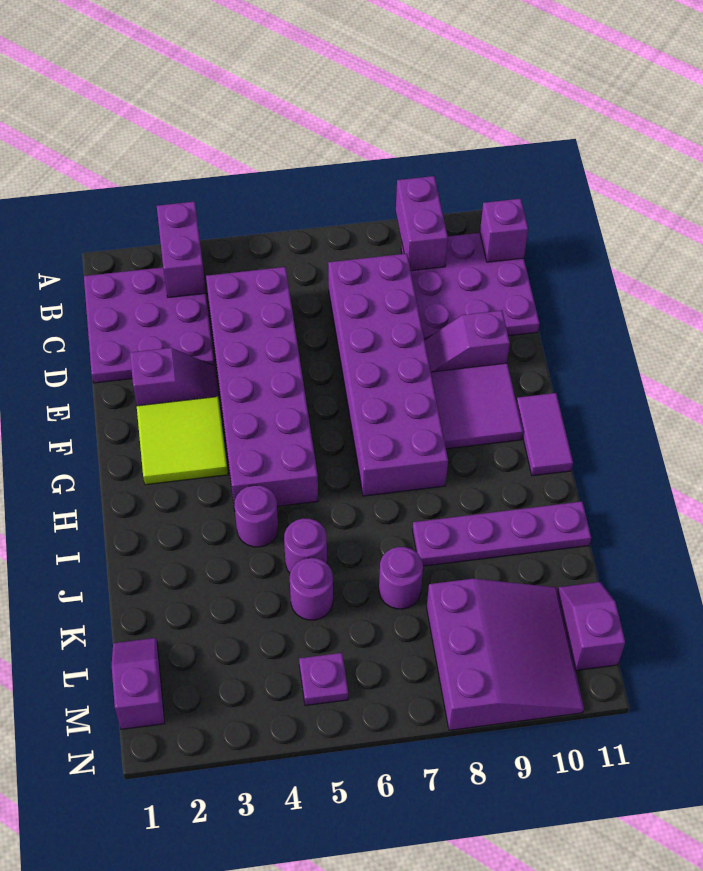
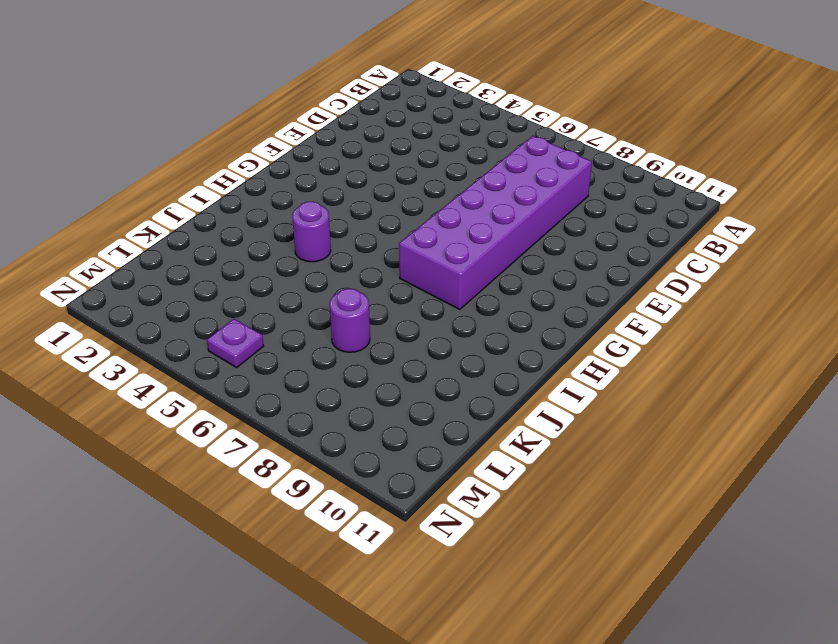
none -> purple plate B1:D3 level 1
none -> purple plate B9:D11 level 1
none -> purple brick C4:H5 level 1

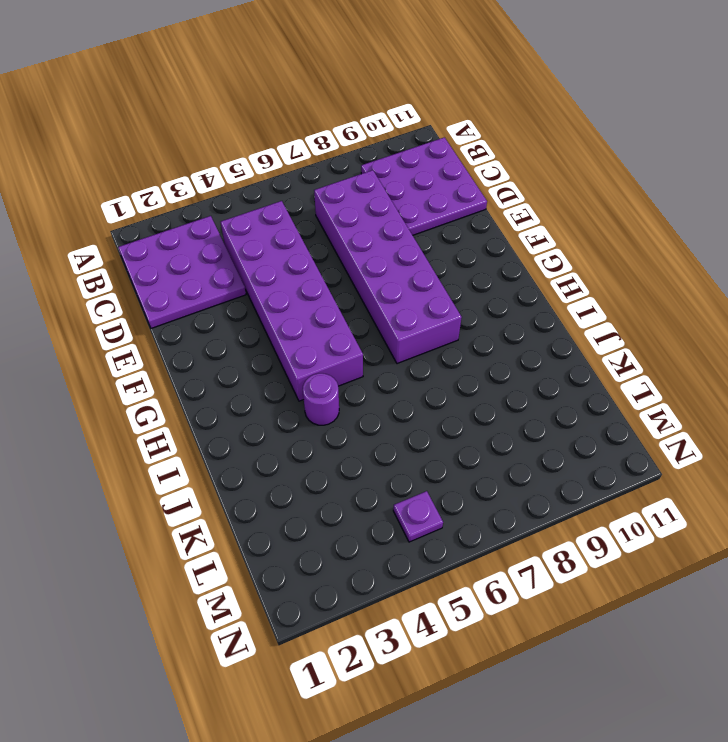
none -> purple slope E2:E3 level 1 top 2
none -> purple slope E9:E10 level 1 top 10
none -> lime tile F2:G3 level 1

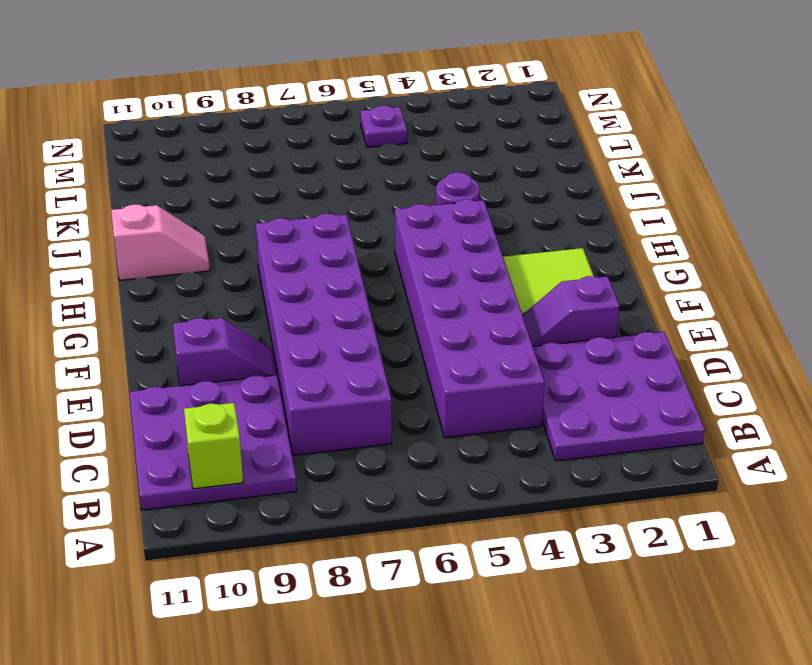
lime brick B10 level 2 -> none
pink slope I10:I11 level 1 top 11 -> none
none -> purple tile F9:G10 level 1
none -> purple tile G11:H11 level 1
none -> purple round brick J5 level 1

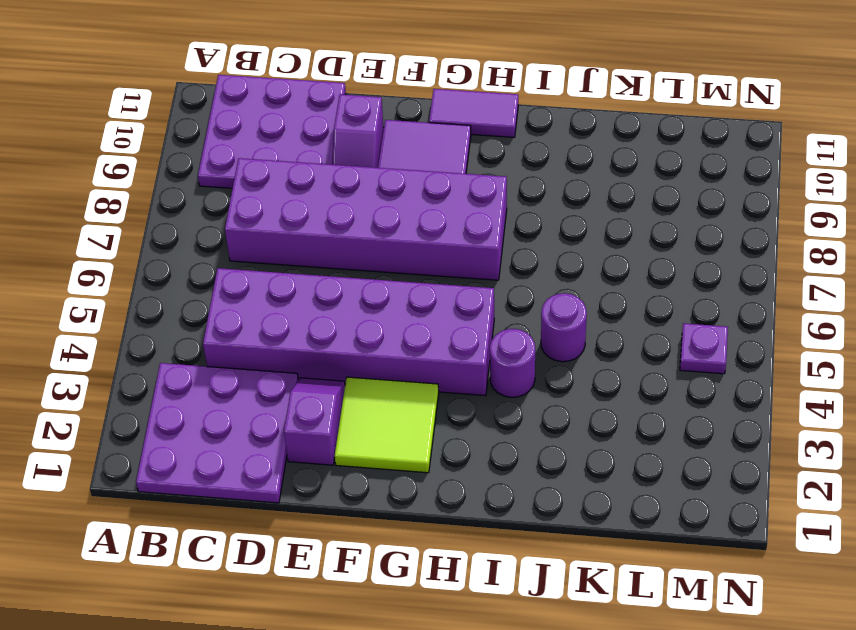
none -> purple plate J8:J11 level 1
none -> purple round brick K5 level 1
none -> purple round brick K7 level 1

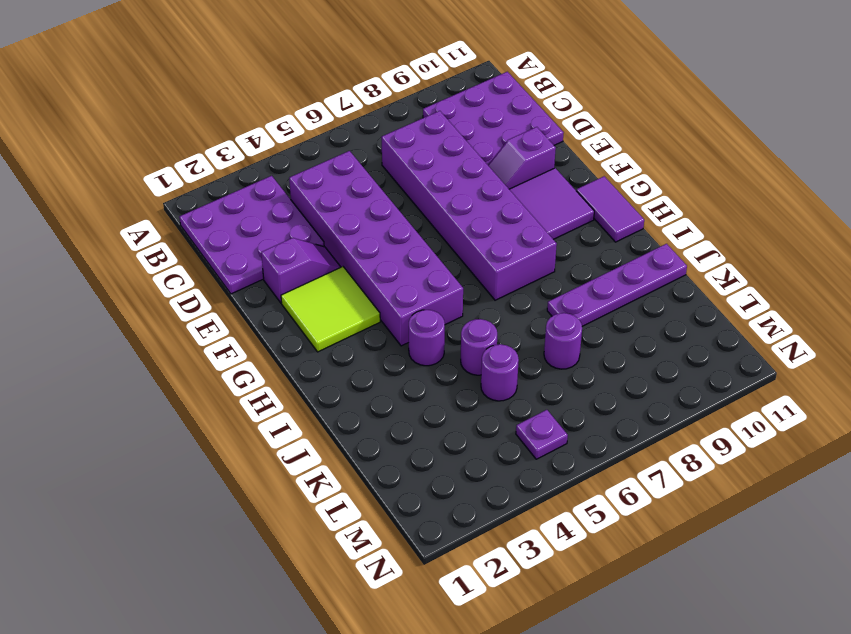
none -> purple slope L1:M1 level 1 top M
none -> purple slope L8:N10 level 1 top 8
none -> purple slope L11:M11 level 1 top M

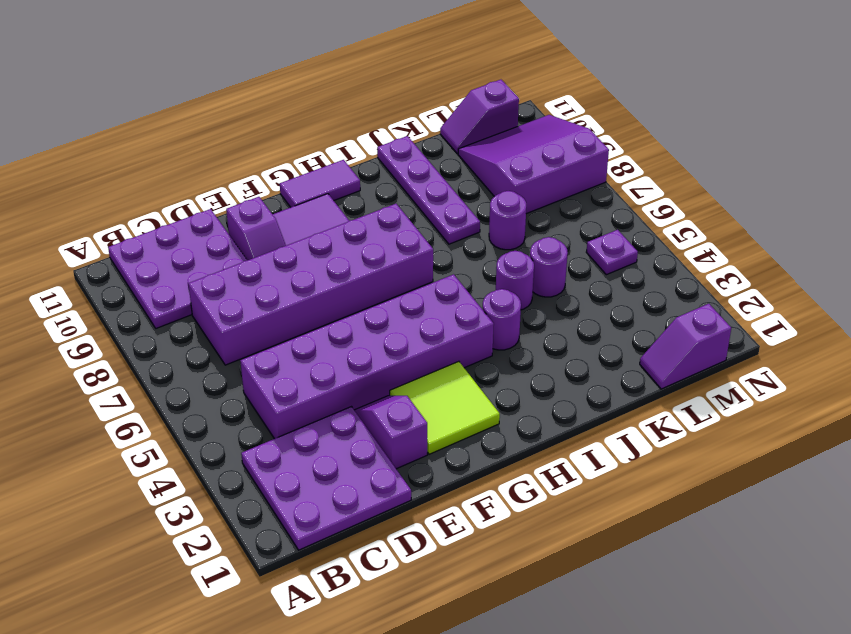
none -> purple brick A3:B3 level 2
none -> purple brick A9:B9 level 2
none -> purple brick B11 level 2

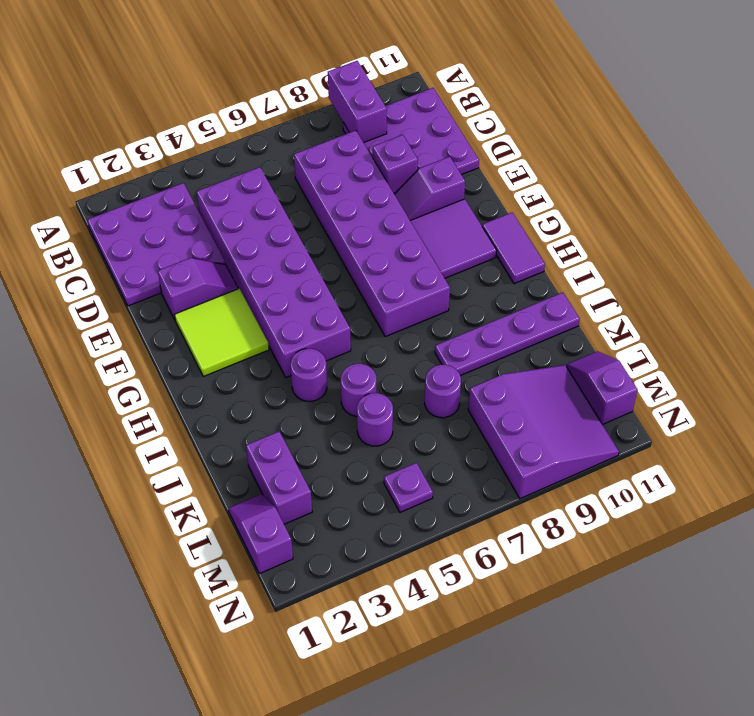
purple brick D9 level 2 -> purple brick B11 level 2
purple brick K2:L2 level 1 -> purple brick A3:B3 level 2

